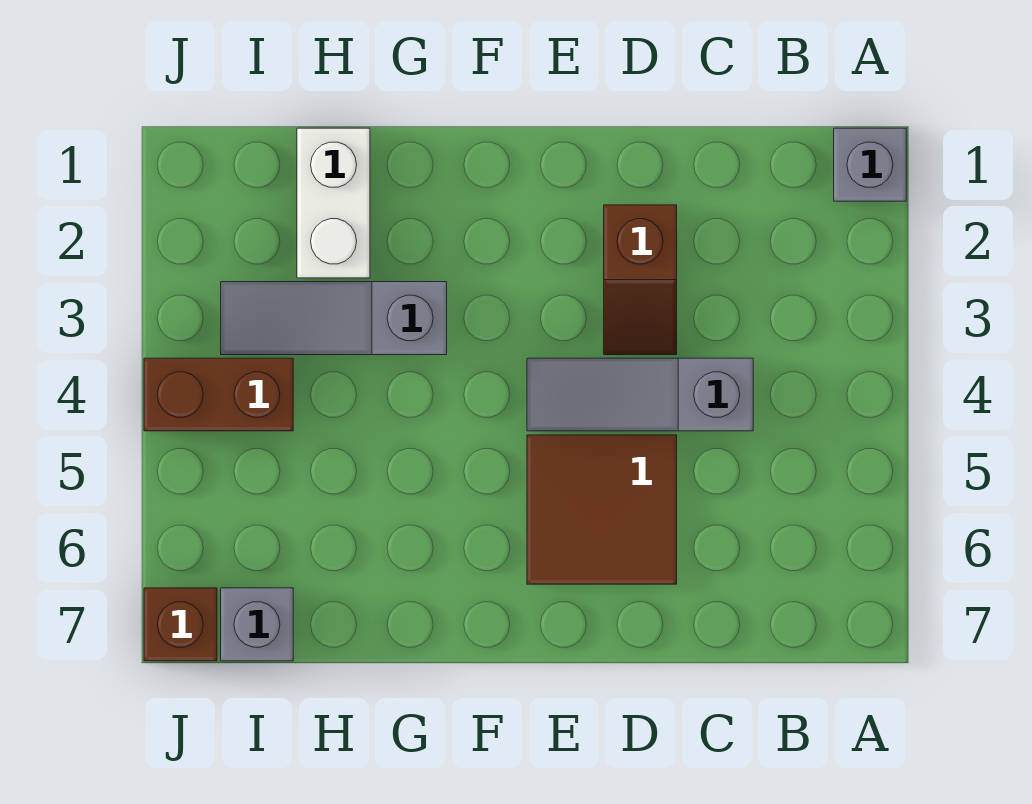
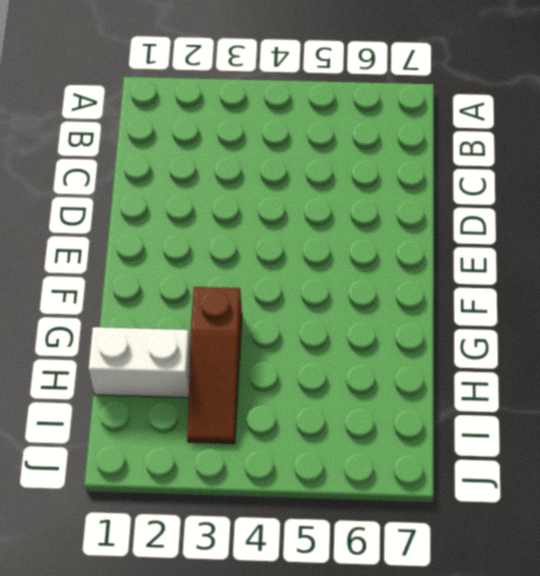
brown slope G3:I3 level 1 top G -> grey slope G3:I3 level 1 top G
none -> grey brick A1 level 1
none -> grey slope C4:E4 level 1 top C

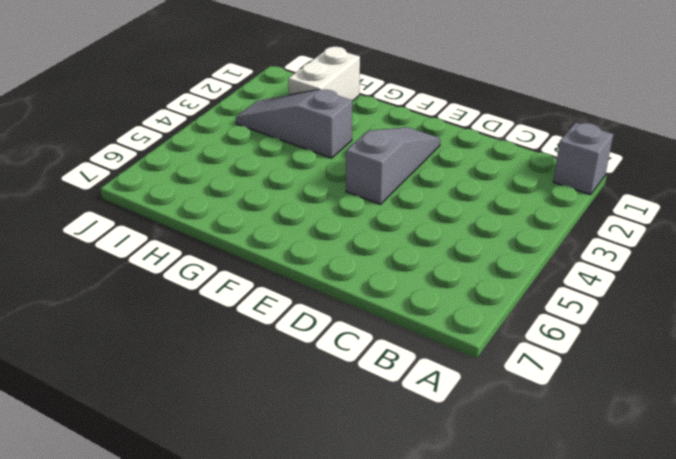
grey slope E2:E4 level 1 top 4 -> grey slope C4:E4 level 1 top C
none -> brown slope D2:D3 level 1 top 2
none -> brown tile D5:E6 level 1

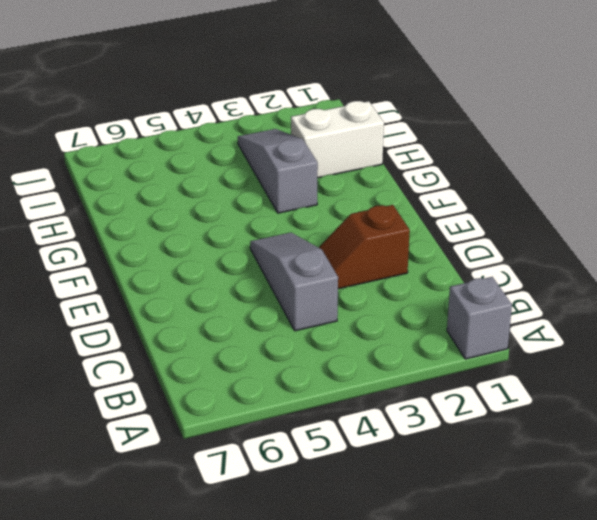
none -> brown tile D5:E6 level 1
none -> brown brick I4:J4 level 1

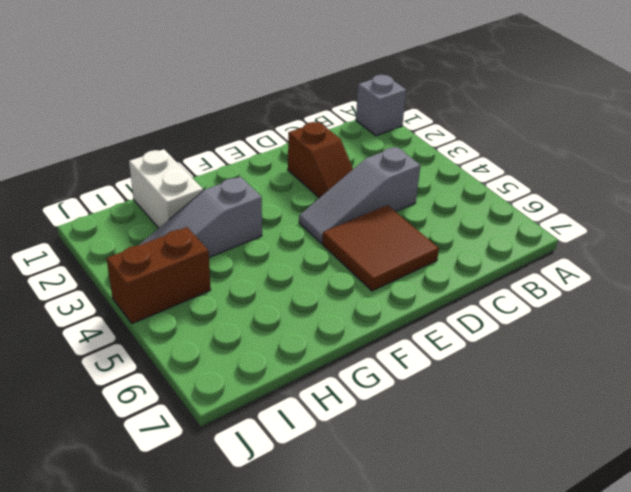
none -> grey brick I7 level 1
none -> brown brick J7 level 1

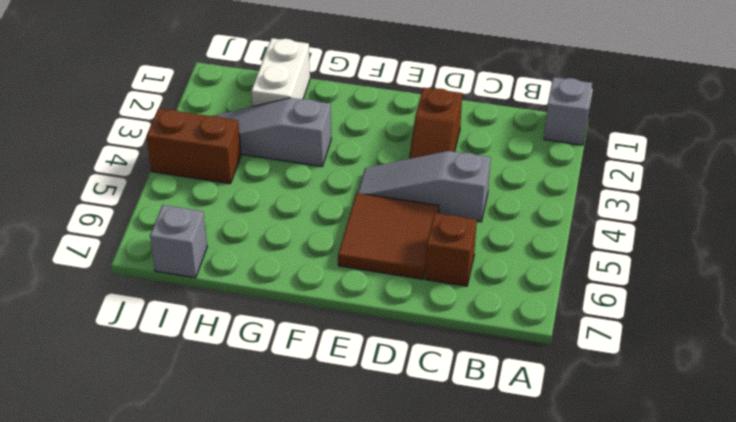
brown brick C6 level 1 -> brown brick J7 level 1

